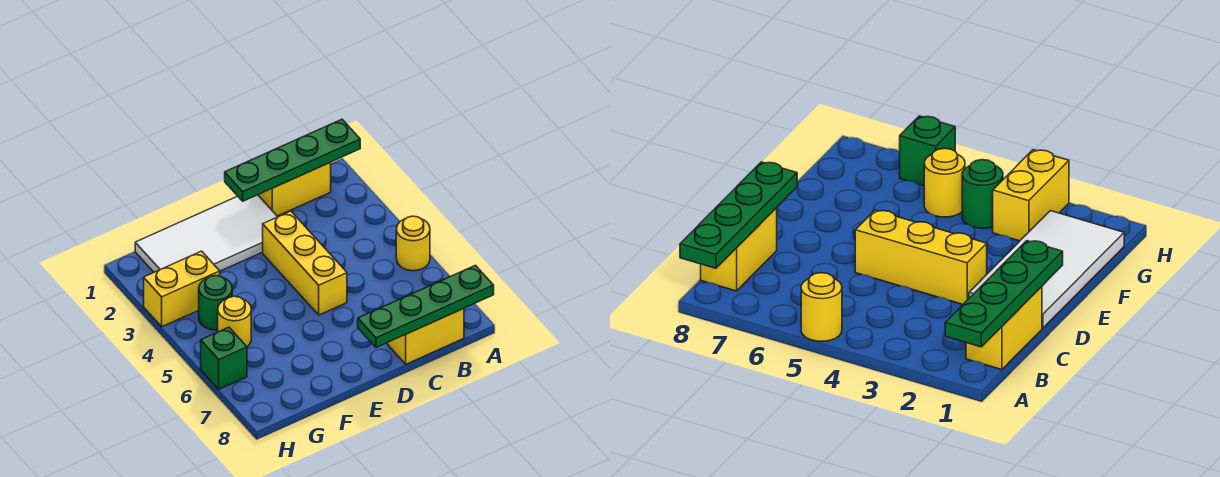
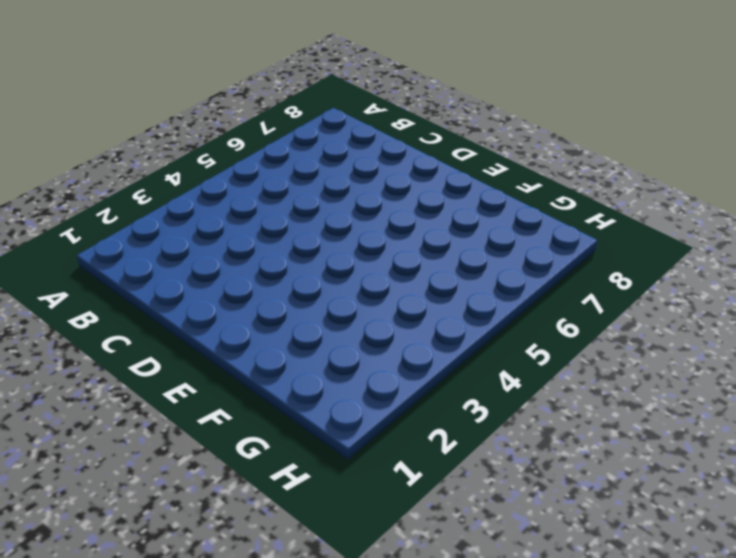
none -> yellow round brick A5 level 1
none -> yellow brick B1:C1 level 1

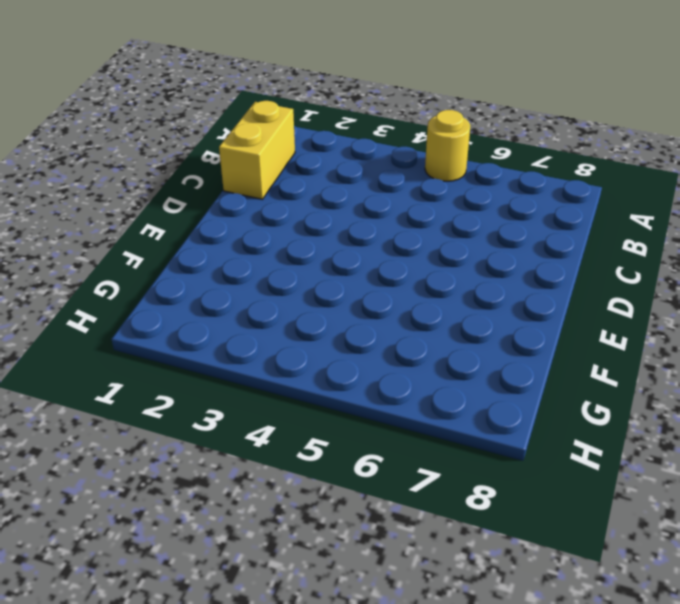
none -> yellow brick B8:C8 level 1
none -> white tile D1:G2 level 1

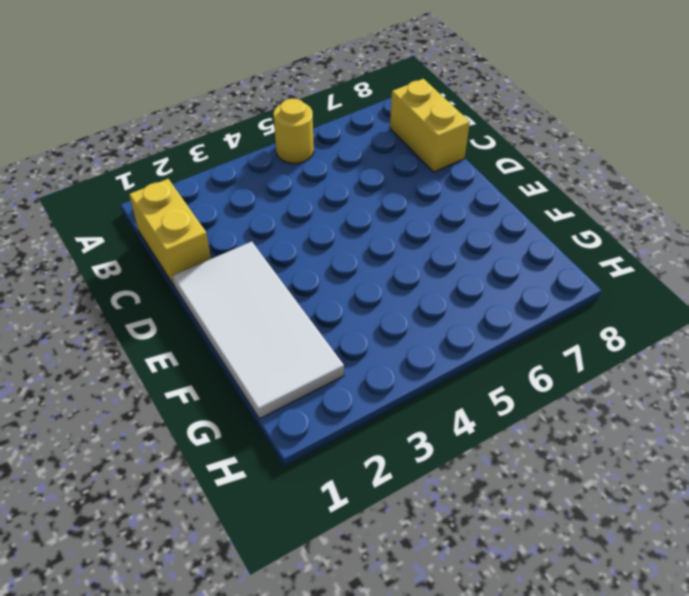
none -> yellow brick D3:D5 level 1
none -> yellow brick G3:H3 level 1

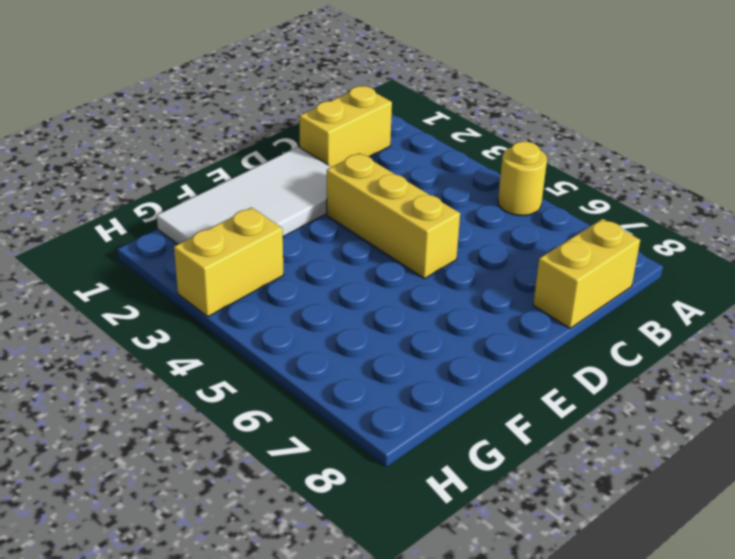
none -> green round brick G4 level 1
none -> yellow round brick G5 level 1

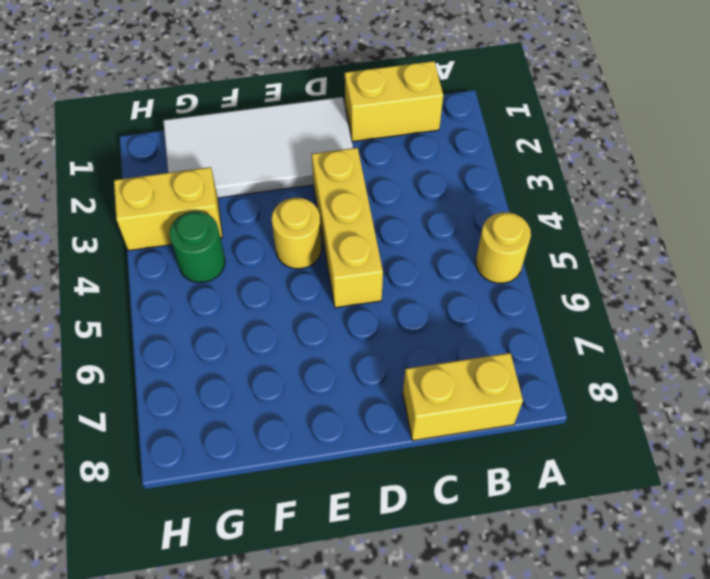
yellow round brick E4 level 1 -> yellow round brick G5 level 1
none -> green brick H6 level 1
none -> green plate A1:D1 level 2

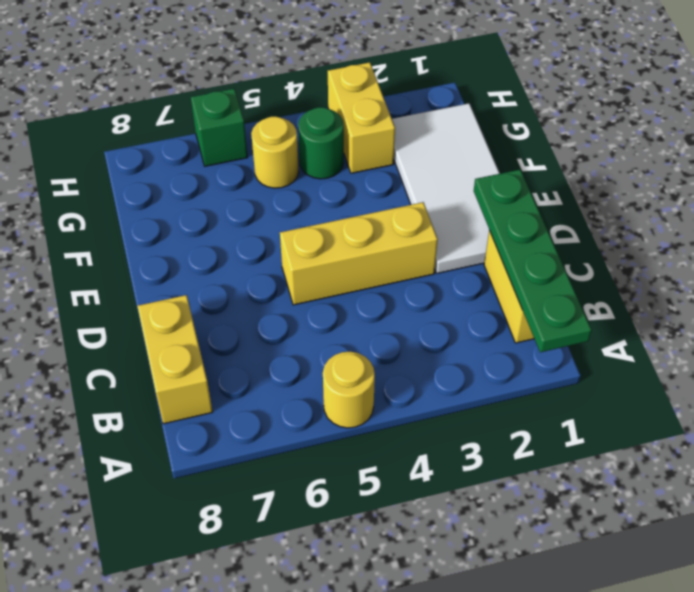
none -> green plate A8:D8 level 2

